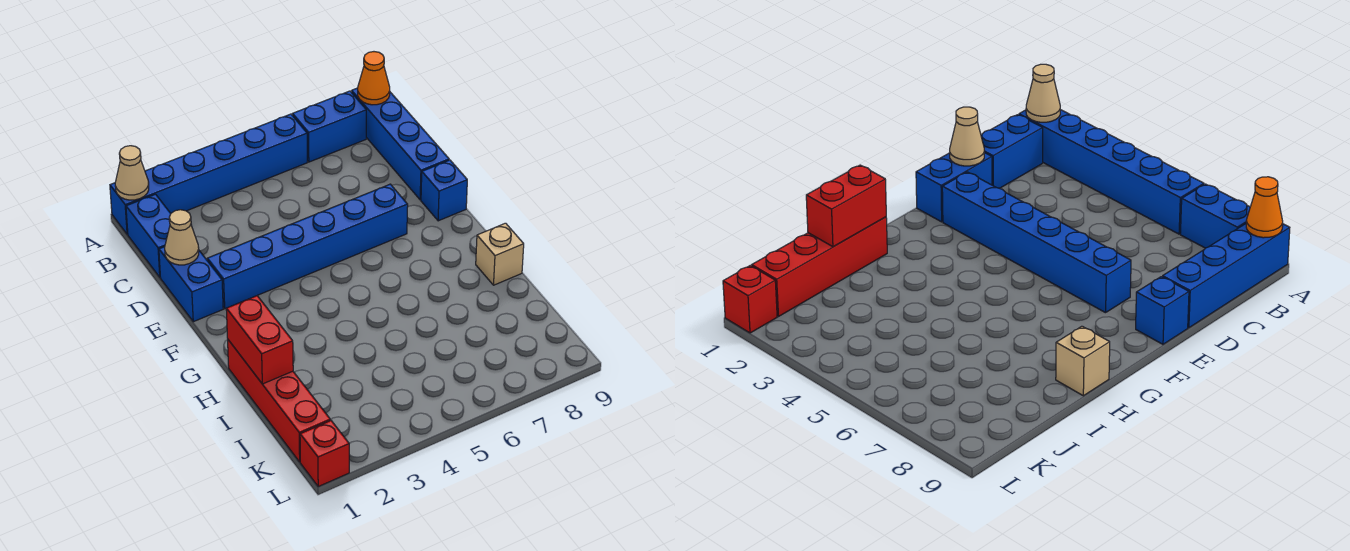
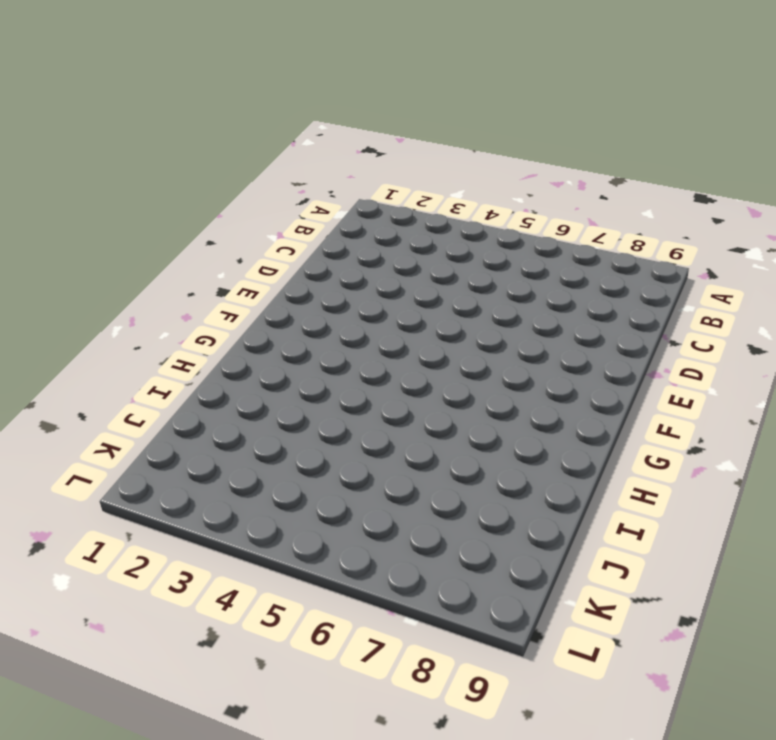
none -> blue brick A1:A6 level 1
none -> blue brick A7:A8 level 1
none -> blue brick A9:D9 level 1

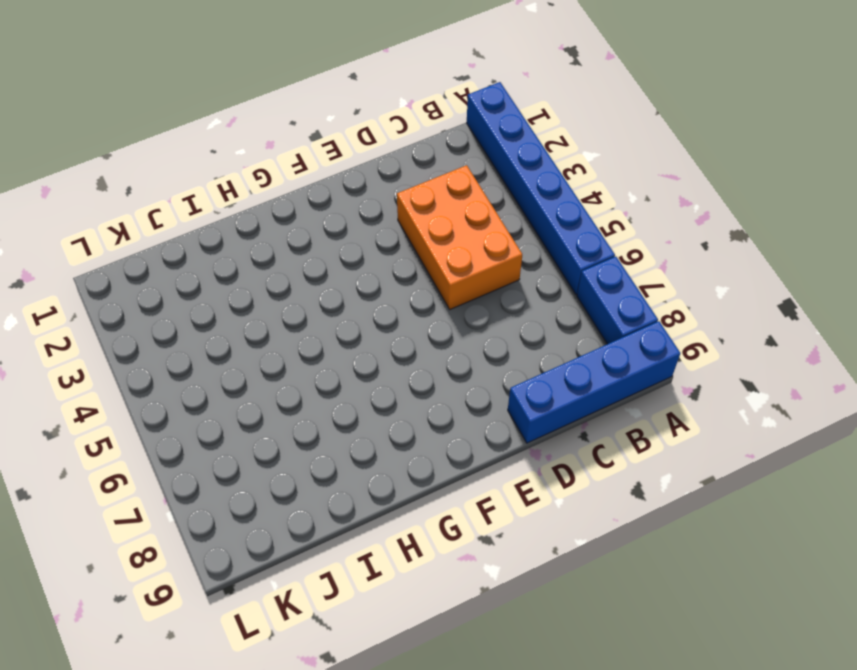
orange brick C3:D5 level 1 -> none
none -> blue brick B1:C1 level 1
none -> blue brick D1:E1 level 1
none -> blue brick E2:E7 level 1

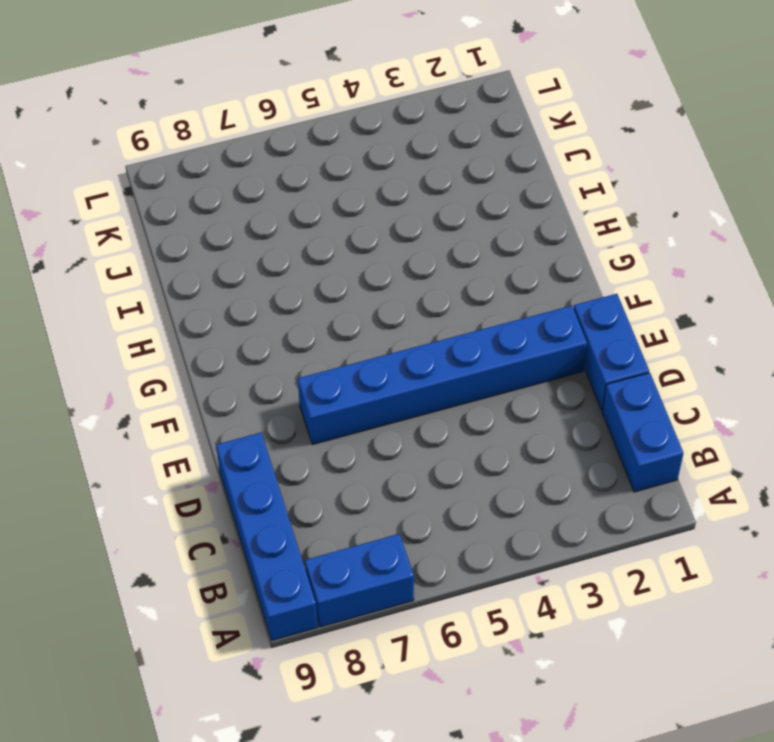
none -> blue brick A1:A6 level 1
none -> blue brick E9 level 1
none -> red brick H1:K1 level 1

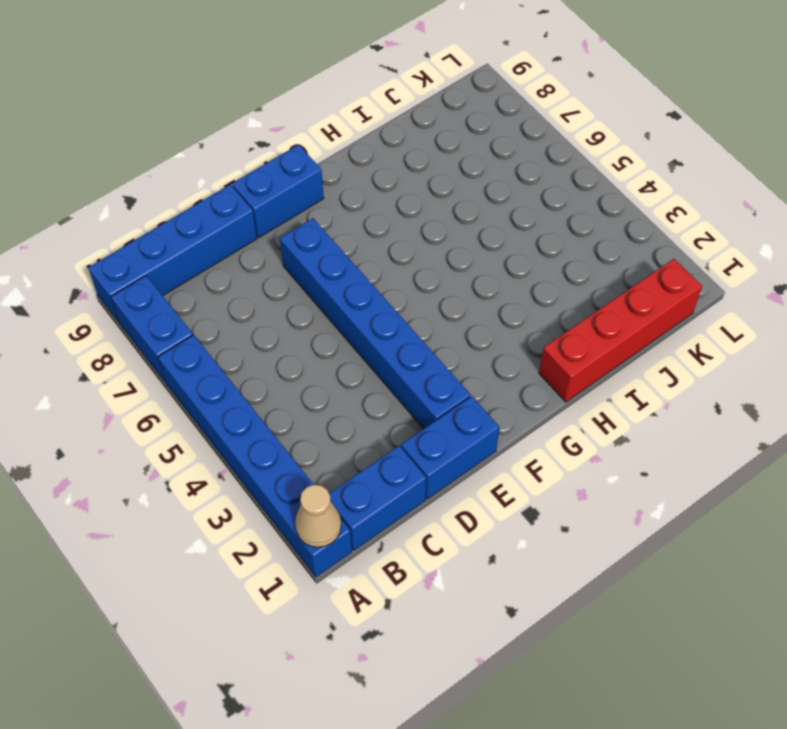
blue brick E9:F9 level 1 -> blue brick E9 level 1
none -> tan brick H9 level 1
none -> red brick L1 level 1
none -> orange cone A9 level 2

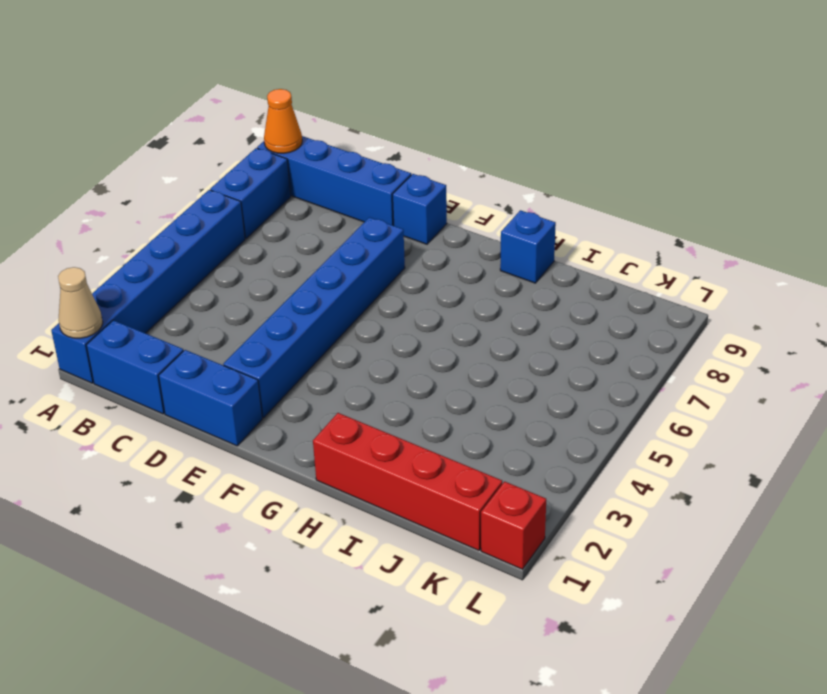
blue brick H9 level 1 -> tan brick H9 level 1
none -> tan cone D1 level 2
none -> red brick H1:I1 level 2

